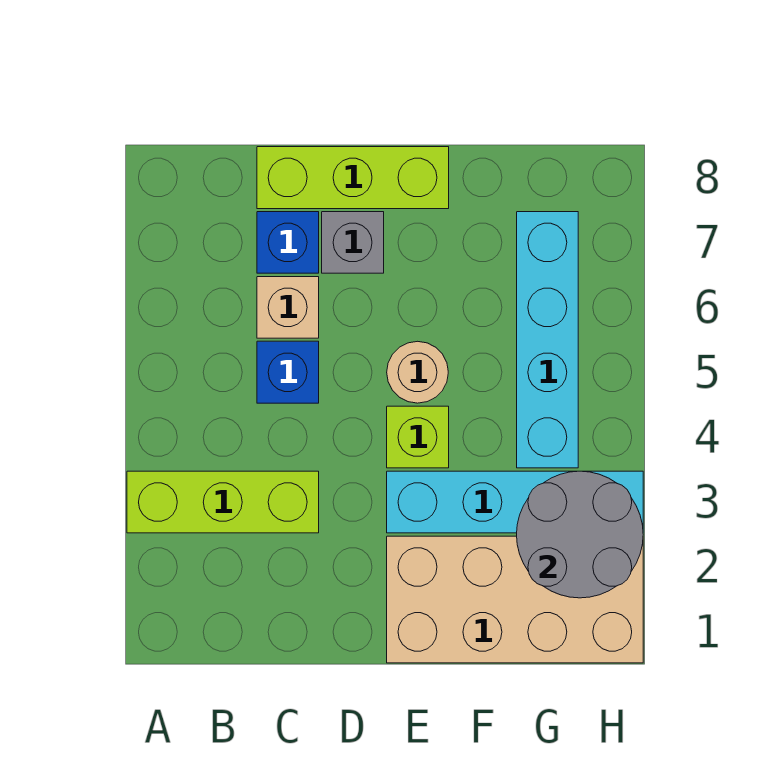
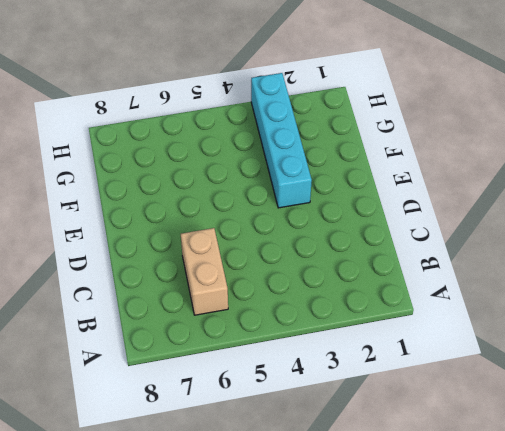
tan brick B6:C6 level 1 -> tan brick C6 level 1
none -> lime brick A3:C3 level 1
none -> blue brick C5 level 1
none -> blue brick C7 level 1

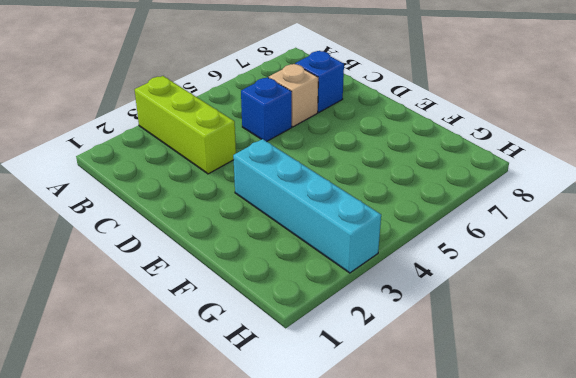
none -> lime brick C8:E8 level 1
none -> grey brick D7 level 1
none -> tan brick E1:H2 level 1

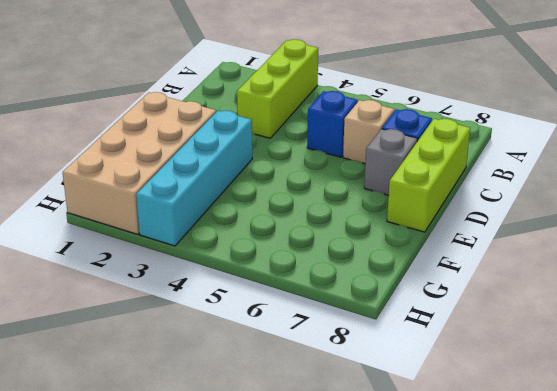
none -> lime brick E4 level 1
none -> tan round brick E5 level 1
none -> cyan brick G4:G7 level 1

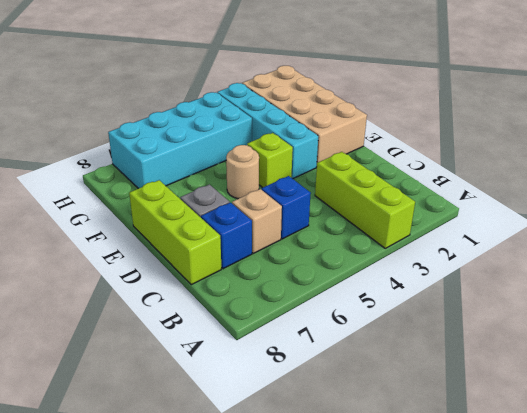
cyan brick G4:H7 level 1 -> cyan brick G4:G7 level 1
none -> grey round brick G2:H3 level 2

